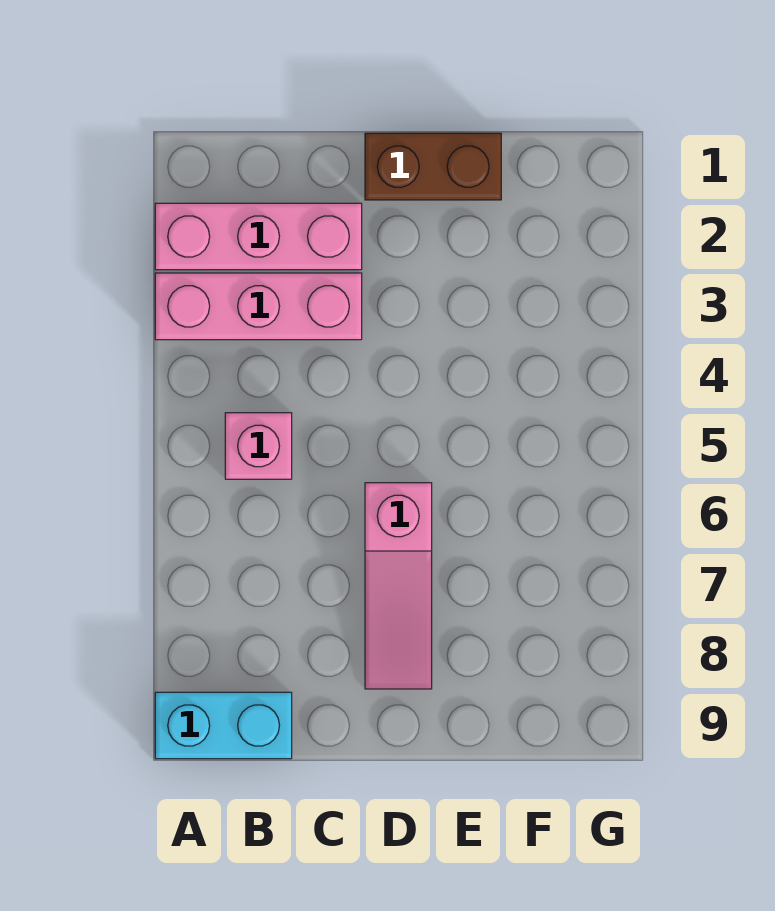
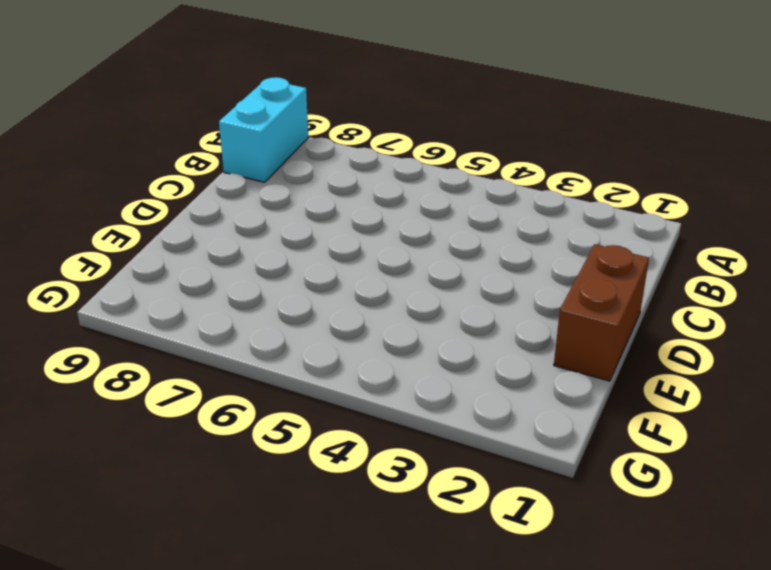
none -> pink brick A2:C2 level 1
none -> pink brick A3:C3 level 1

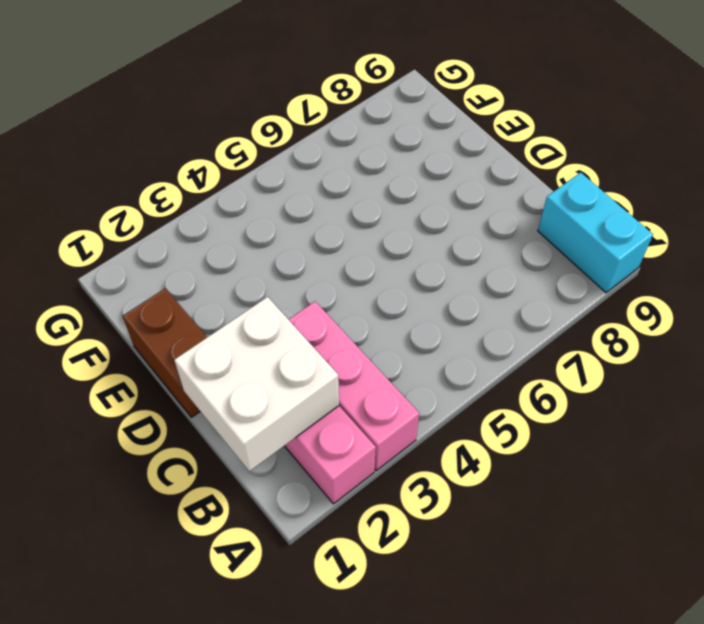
white brick B1:C2 level 2 -> none
none -> pink brick B5 level 1
none -> pink slope D6:D8 level 1 top 6

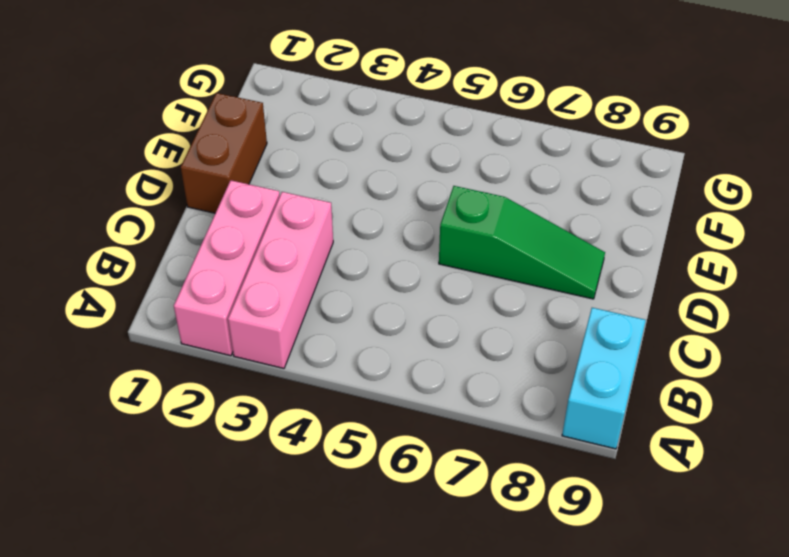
green slope D6:D8 level 1 top 6 -> pink slope D6:D8 level 1 top 6
none -> pink brick B5 level 1

